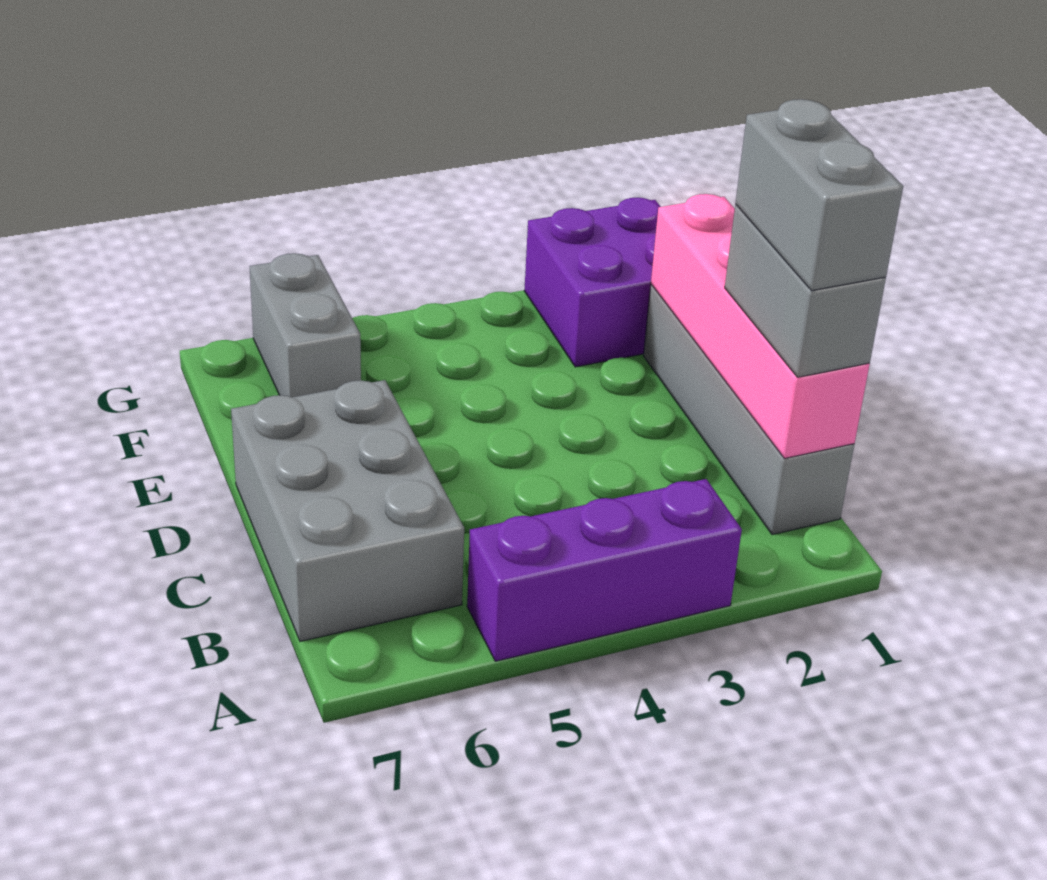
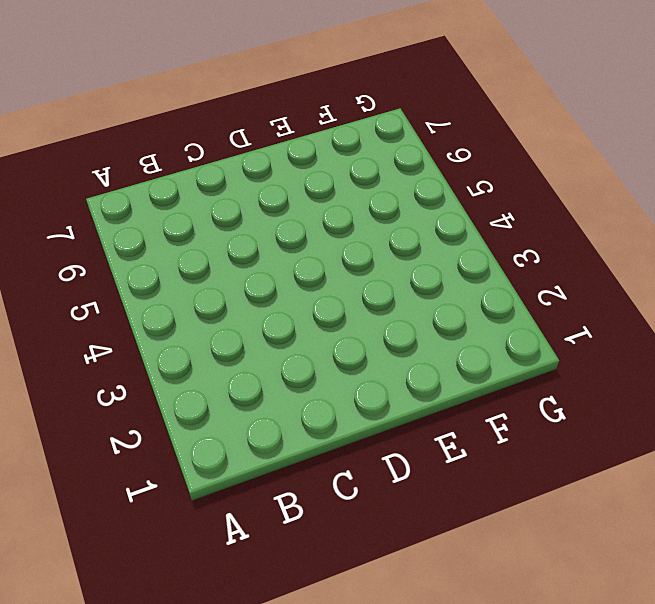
none -> purple brick A3:A5 level 1
none -> grey brick B1:E1 level 1

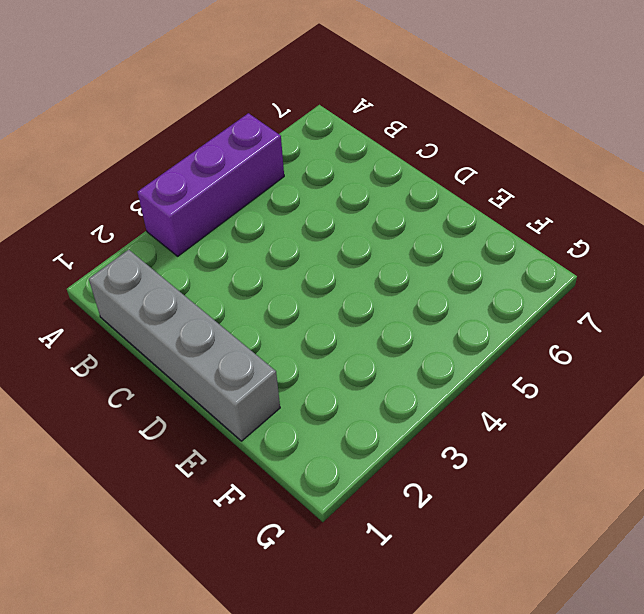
none -> grey brick B6:D7 level 1
none -> purple brick F1:G2 level 1

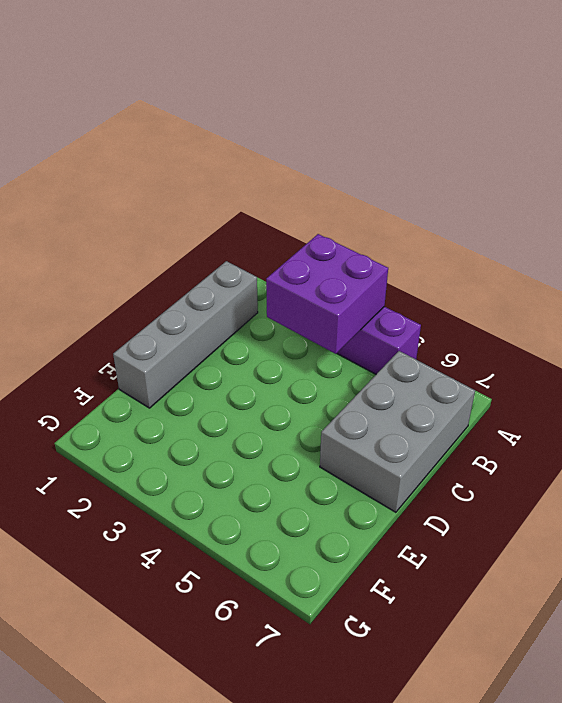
purple brick A3:B4 level 2 -> purple brick F1:G2 level 1
none -> grey brick F6:G6 level 1
none -> pink brick B1:E1 level 2

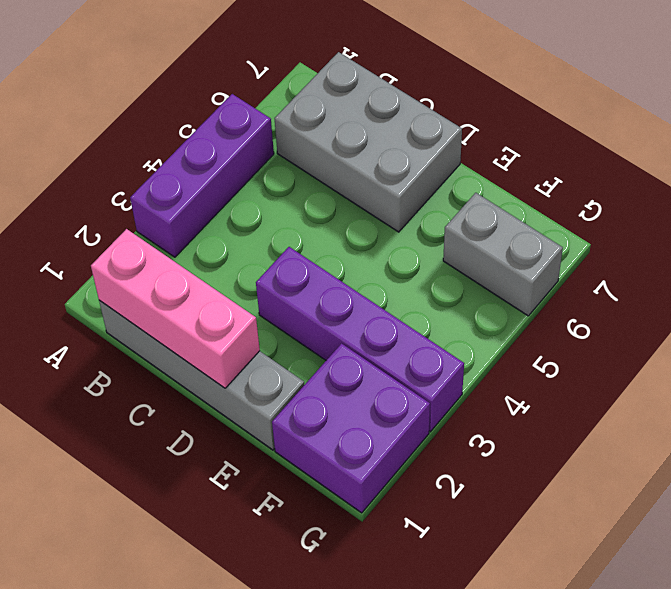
pink brick B1:D1 level 2 -> pink brick B1:E1 level 2
purple brick D3:G3 level 1 -> none
none -> grey brick B1:C1 level 3
none -> grey brick B1:C1 level 4

